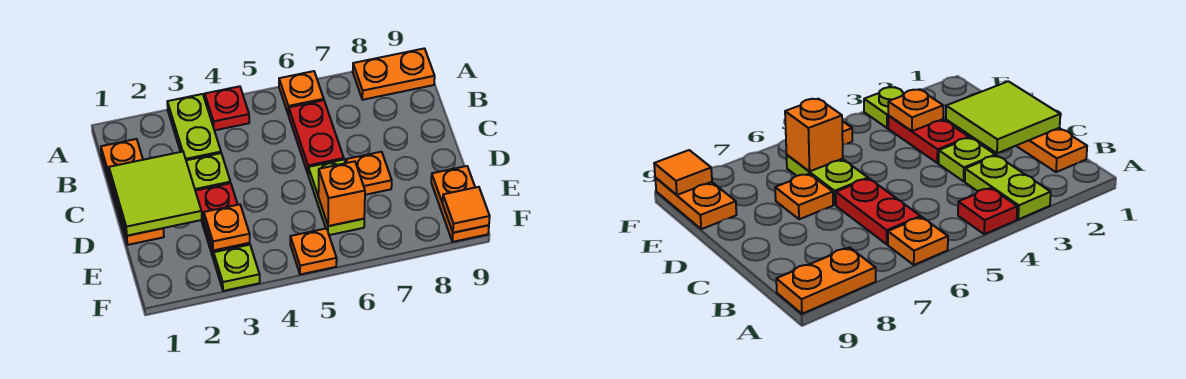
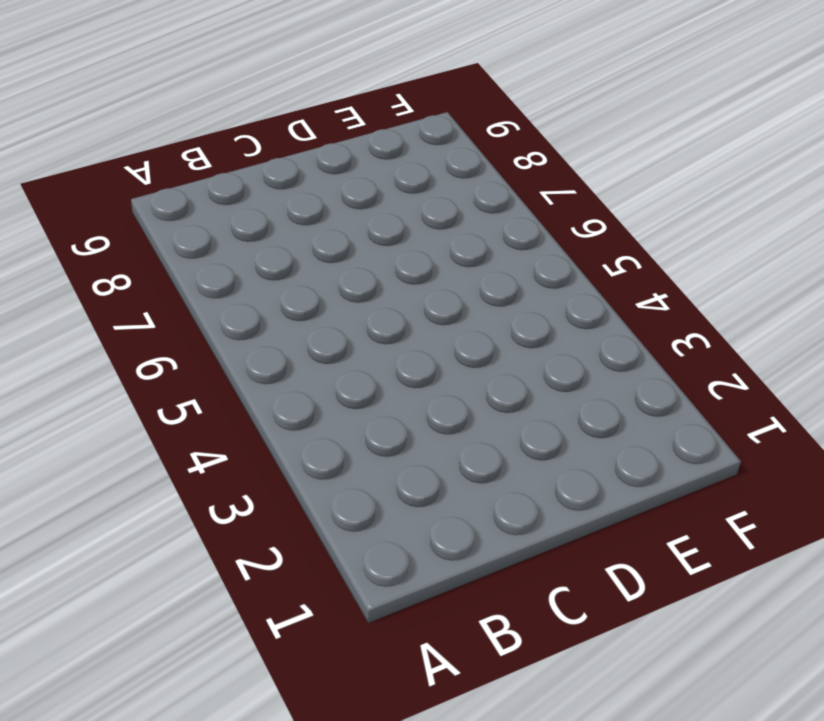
none -> lime plate A3:B3 level 1
none -> red plate A4 level 1
none -> orange plate A6 level 1

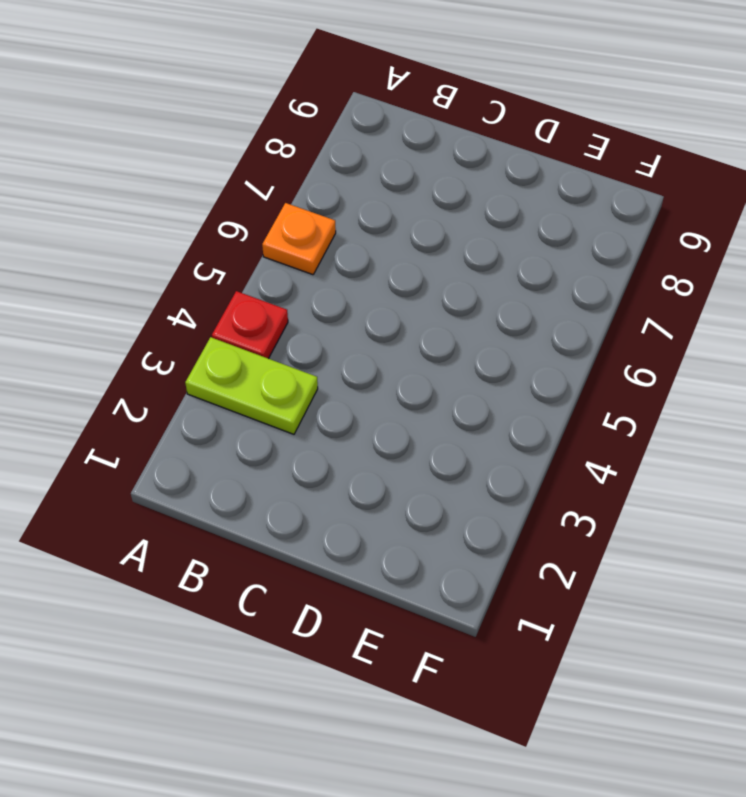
none -> orange plate A8:A9 level 1
none -> orange plate B1:D1 level 1
none -> red plate B6:C6 level 1

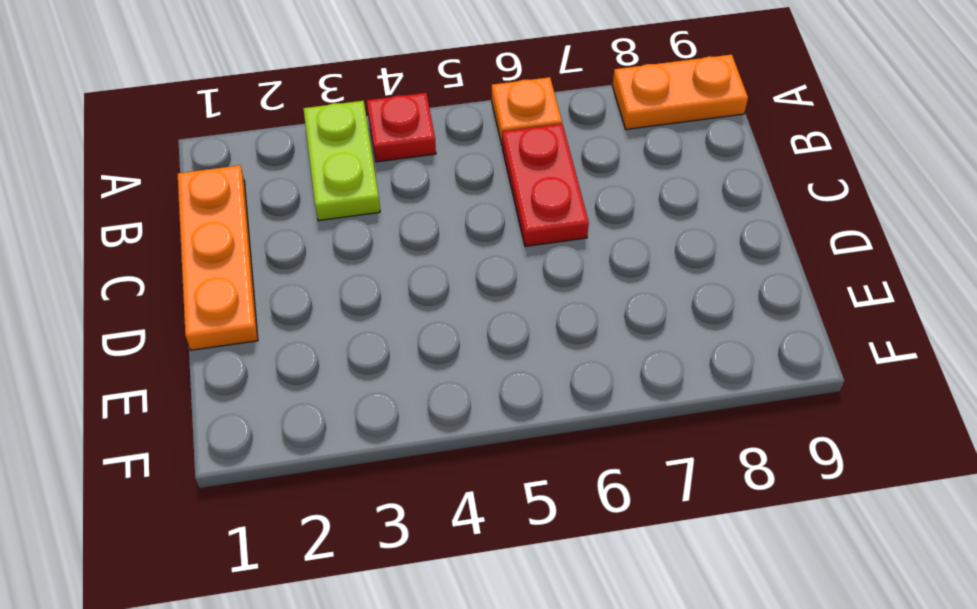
none -> lime plate C3 level 1
none -> red plate D3:E3 level 1
none -> lime plate D6:E6 level 1

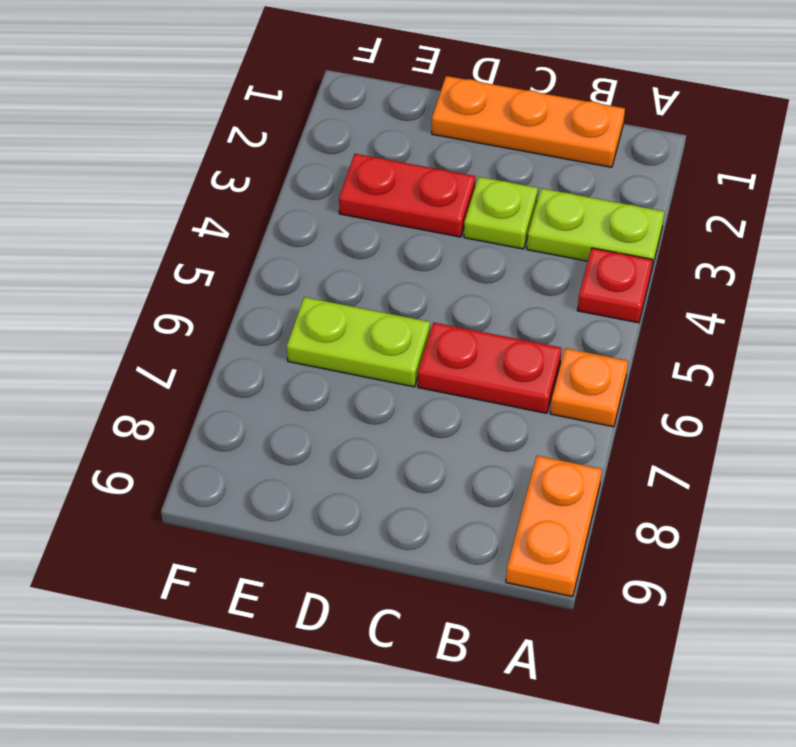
none -> orange plate D7 level 1
none -> orange plate E9:F9 level 1
none -> lime plate F3 level 1

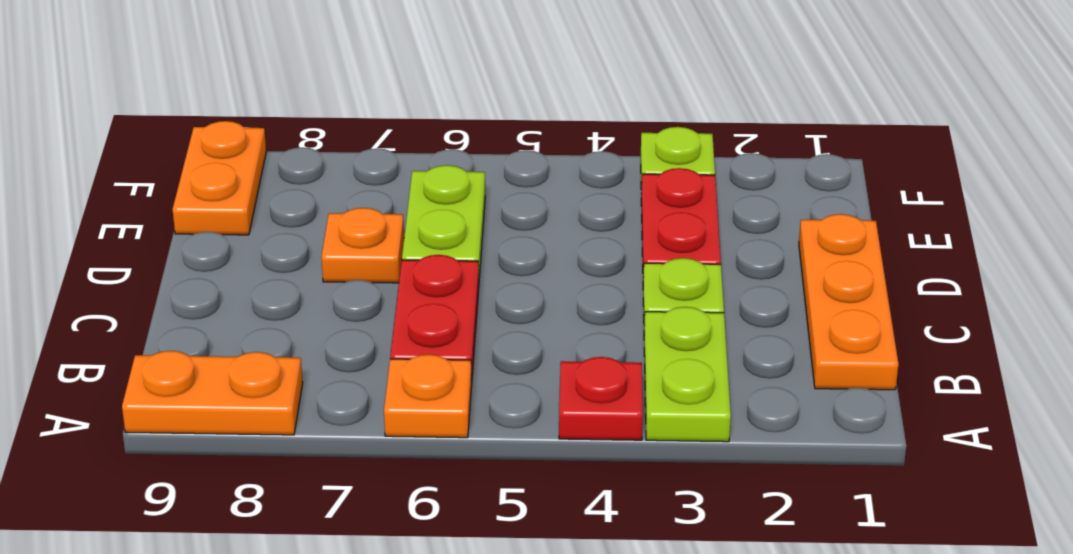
none -> orange plate F5 level 1
none -> lime tile C1:D2 level 2
none -> orange plate E3 level 2

